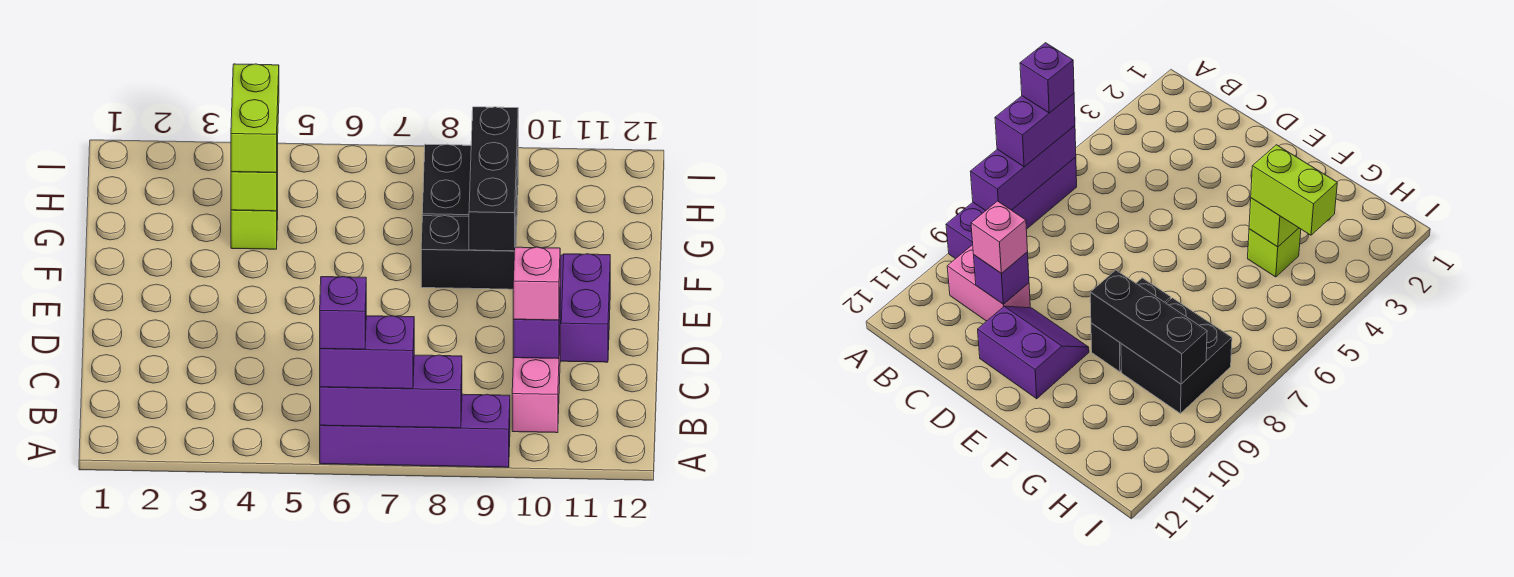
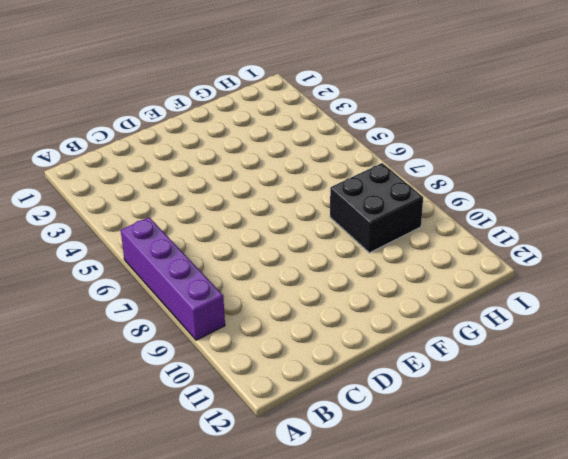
none -> pink brick B10:C10 level 1
none -> purple slope D10:E11 level 1 top 11
none -> black brick F8:F9 level 1

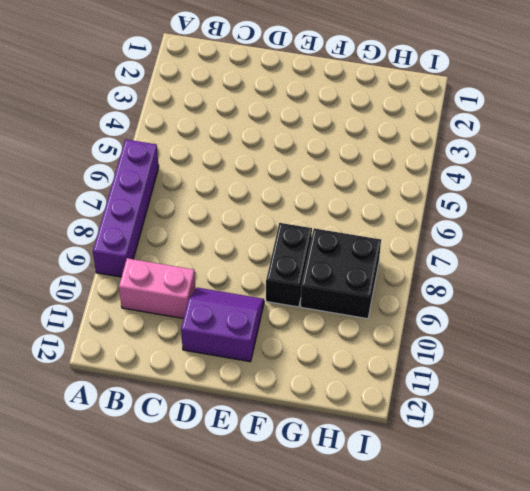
none -> lime brick G4 level 1
none -> purple brick A6:A8 level 2
none -> purple brick C10 level 2

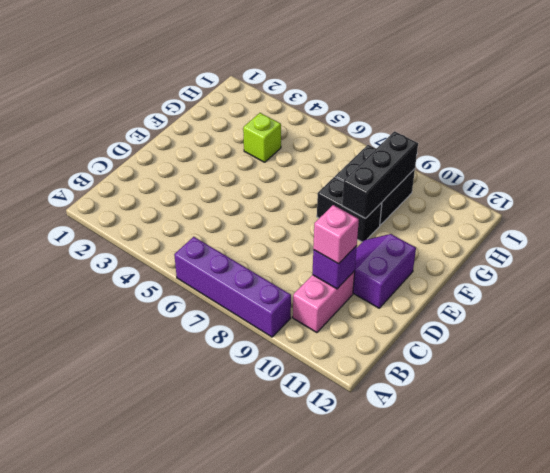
none -> purple brick A6:A8 level 2
none -> lime brick G4 level 2
none -> purple brick A6:A7 level 3

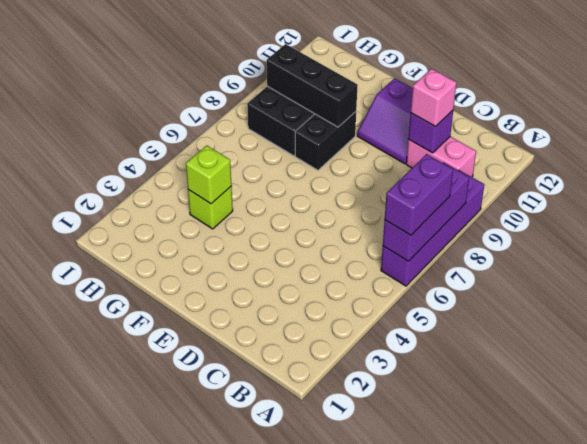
none -> lime brick G4:H4 level 3
none -> purple brick A6 level 4

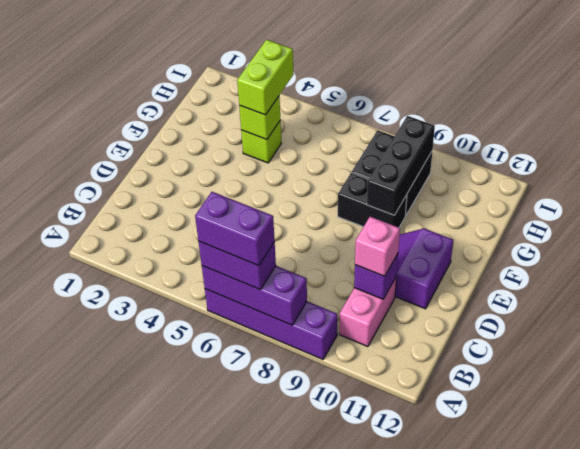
purple brick A6:A7 level 4 -> purple brick A6 level 4

